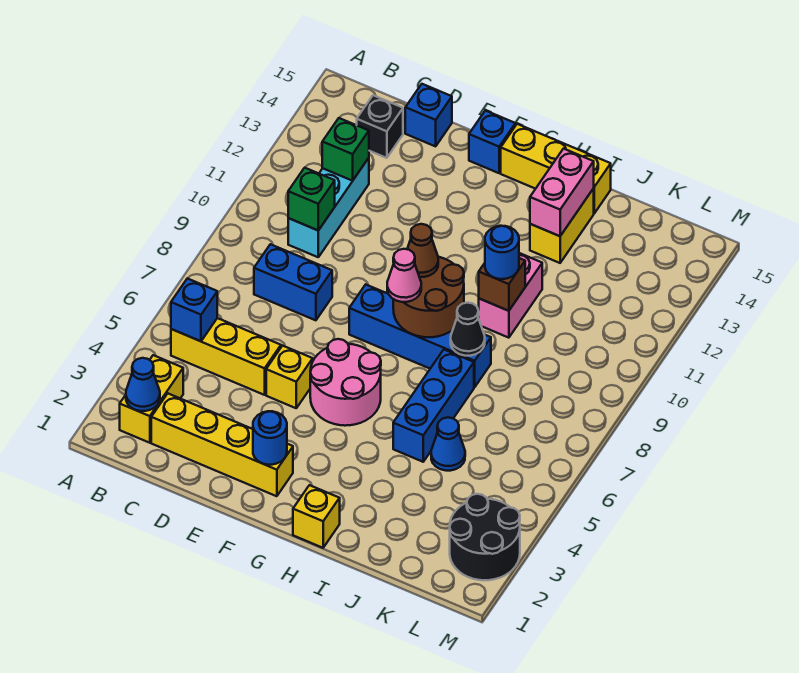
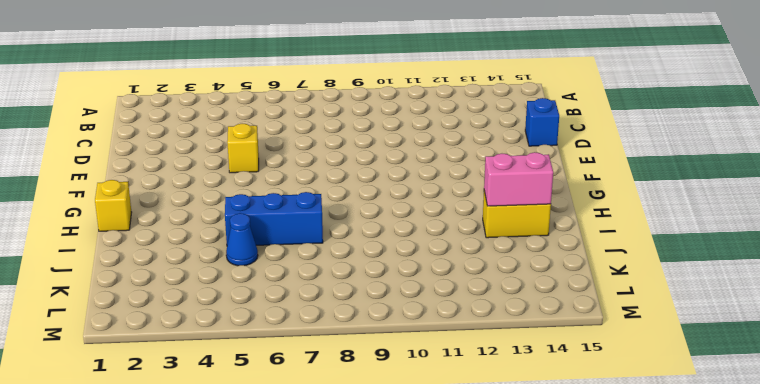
none -> yellow brick B2:B3 level 1
none -> yellow brick B5:D5 level 1
none -> yellow brick C2:F2 level 1
none -> blue brick C8:D8 level 1

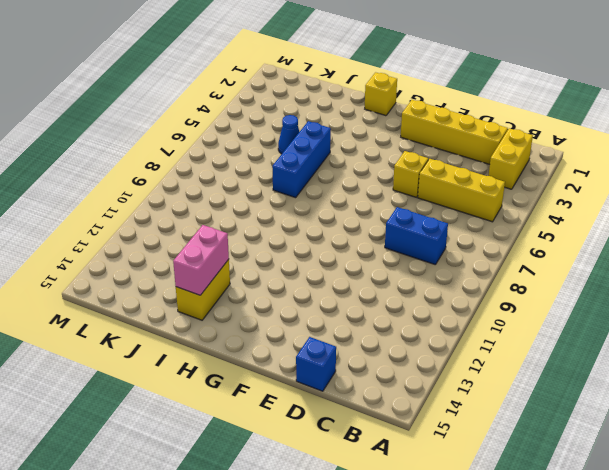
none -> cyan brick C10:C12 level 1
none -> black brick C14 level 1
none -> pink round brick F5:G6 level 1
none -> blue brick F8:I8 level 1

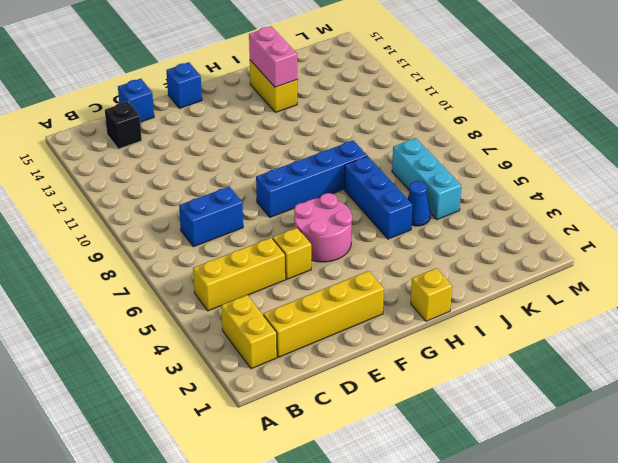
cyan brick K5:K7 level 1 -> cyan brick C10:C12 level 1
none -> yellow brick G15:I15 level 1
none -> pink brick I10:I11 level 1
none -> black round brick L2:M3 level 1
none -> blue cone B2 level 2

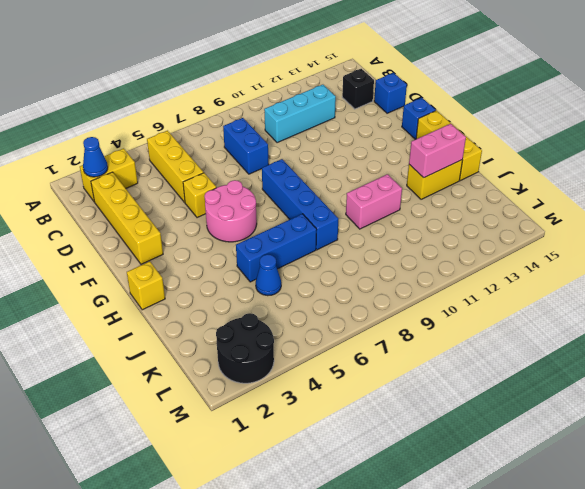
none -> blue brick B5 level 2
none -> green brick C10 level 2
none -> green brick C12 level 2
none -> blue round brick F2 level 2

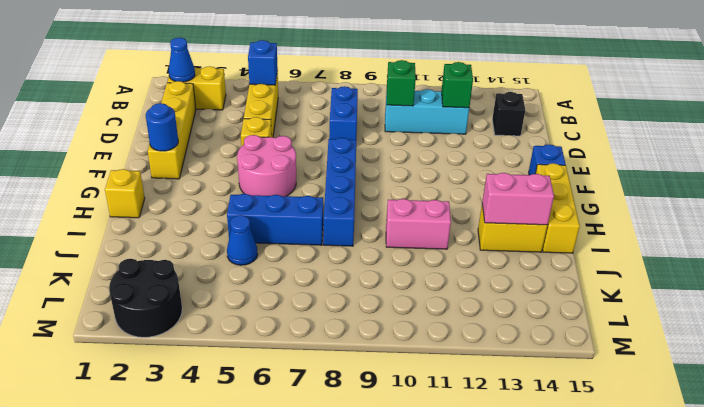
none -> blue brick D15 level 1
none -> brown round brick G8:H9 level 2
none -> black cone I8 level 2
none -> brown brick I10 level 2

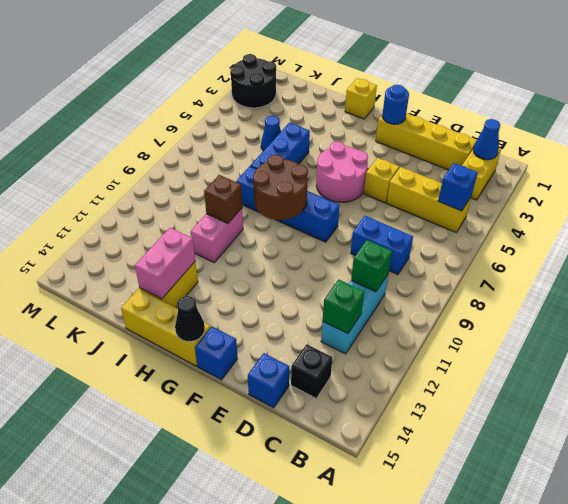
black cone G15 level 2 -> black cone I8 level 2
none -> pink cone G8 level 3
none -> brown cone G9 level 3
none -> blue round brick I10 level 3

